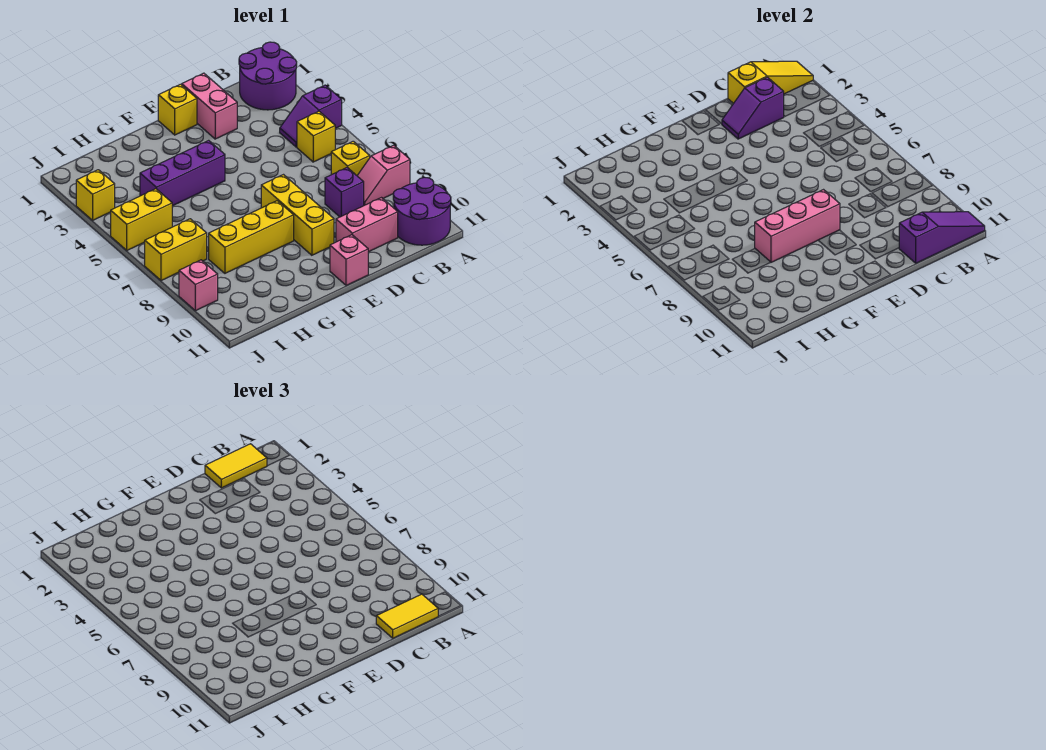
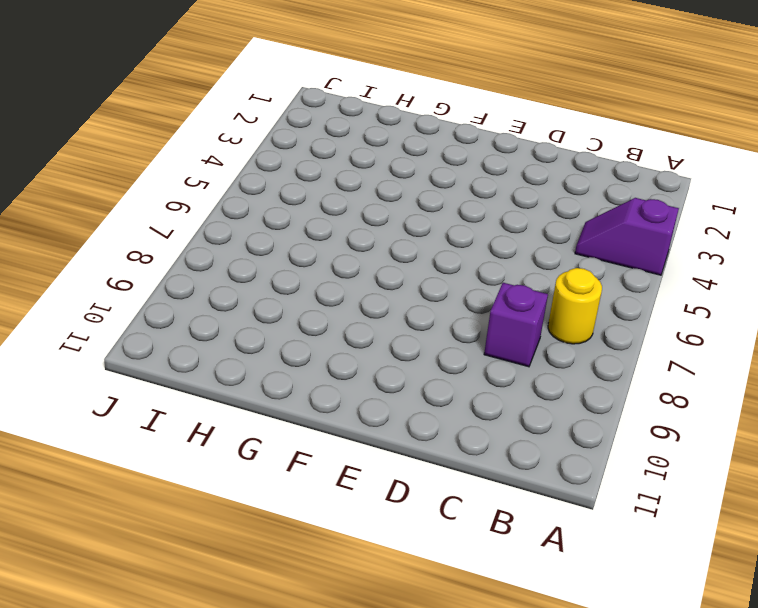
yellow round brick B7 level 1 -> yellow brick B7 level 1
none -> purple round brick A1:B2 level 1
none -> pink slope A8:B8 level 1 top A
none -> purple round brick A10:B11 level 1

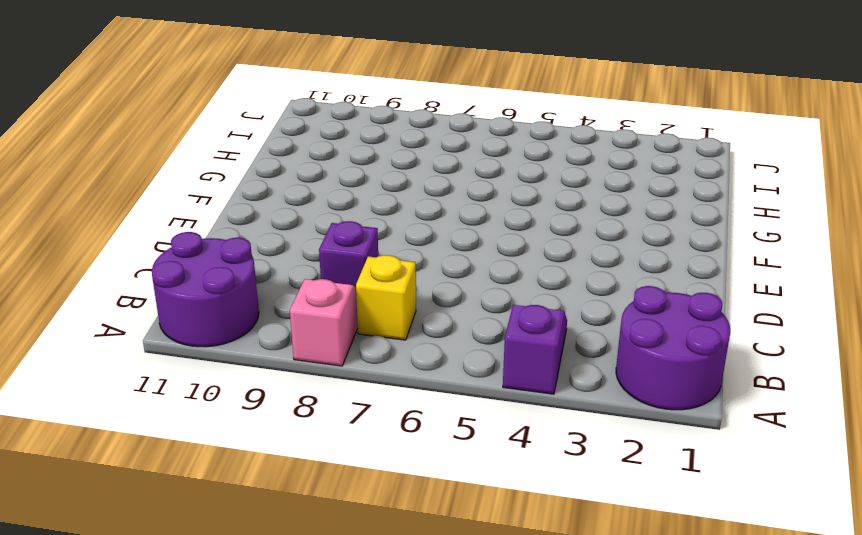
none -> yellow brick B5 level 1
none -> pink brick C10:D10 level 1
none -> pink brick D1:D2 level 1

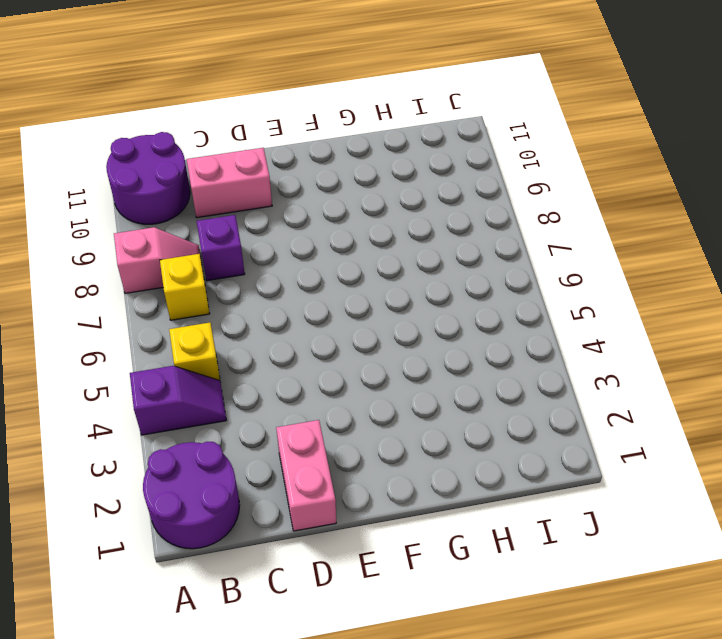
none -> yellow brick E1 level 1
none -> yellow brick E7:E9 level 1
none -> pink brick E11 level 1

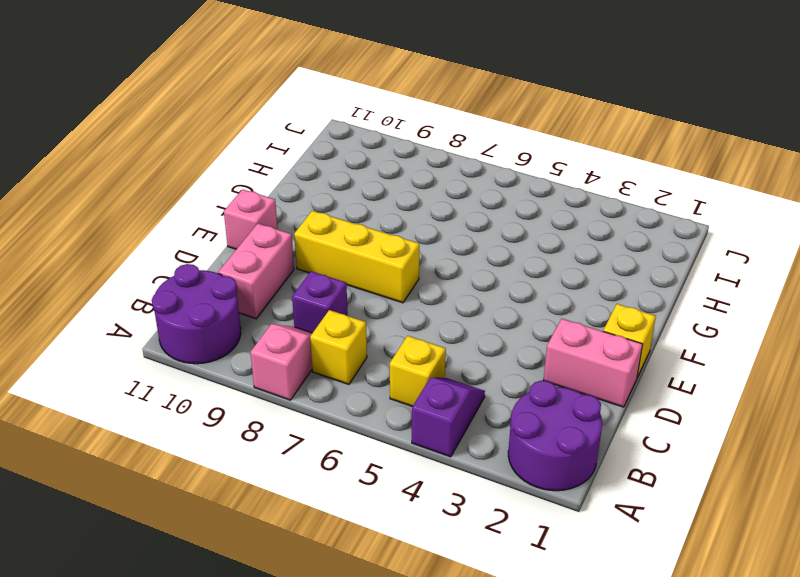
none -> purple brick F4:H4 level 1
none -> yellow brick F8:H8 level 1
none -> yellow brick I5:J5 level 1

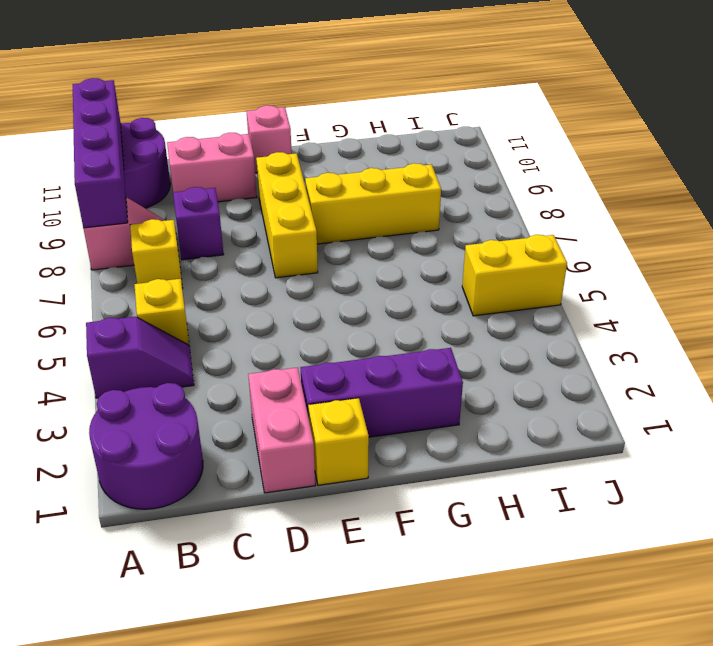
purple brick A8:A11 level 2 -> purple slope A11:C11 level 2 top C
purple brick E2:G2 level 1 -> purple brick F4:H4 level 1
none -> yellow brick I7:J7 level 1
none -> yellow brick J3 level 1
none -> pink brick J9 level 1

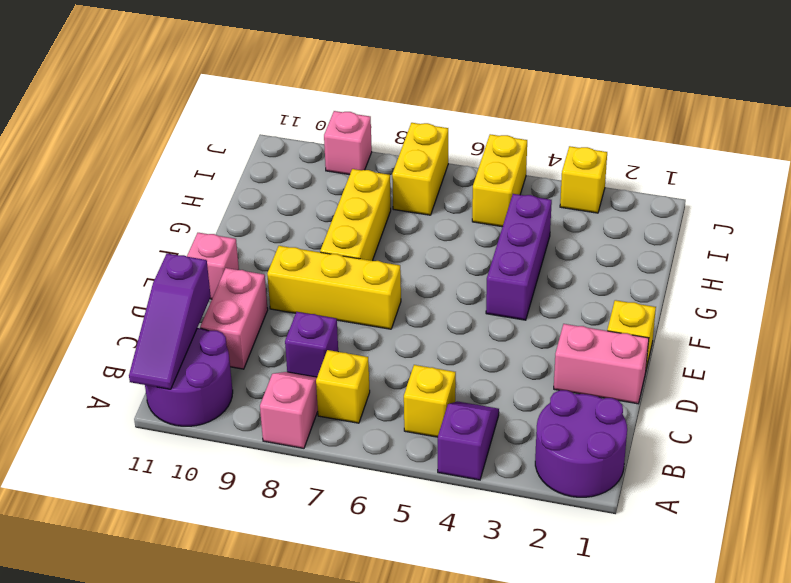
none -> yellow slope A1:C1 level 2 top C
none -> purple slope C2:D2 level 2 top C
none -> pink brick E8:G8 level 2

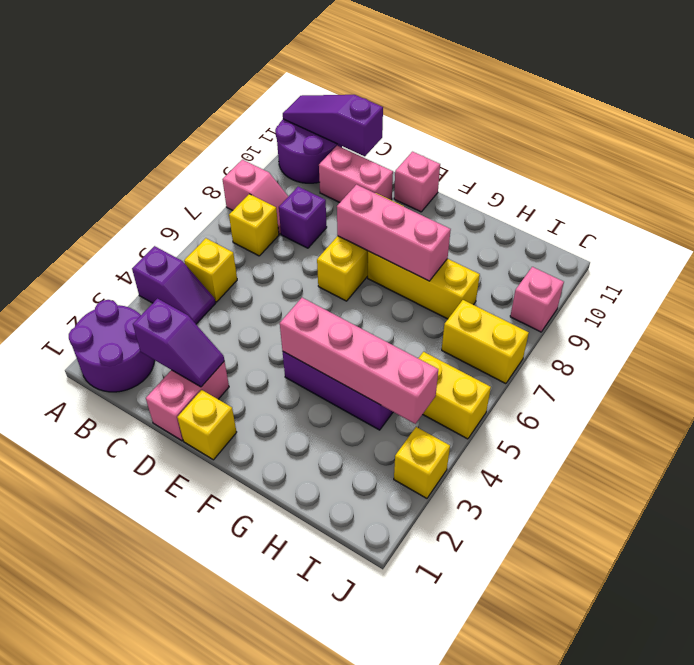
pink brick F4:I4 level 2 -> none
none -> yellow slope A1:C1 level 2 top C
none -> yellow tile B1:C1 level 3
none -> yellow tile B11:C11 level 3

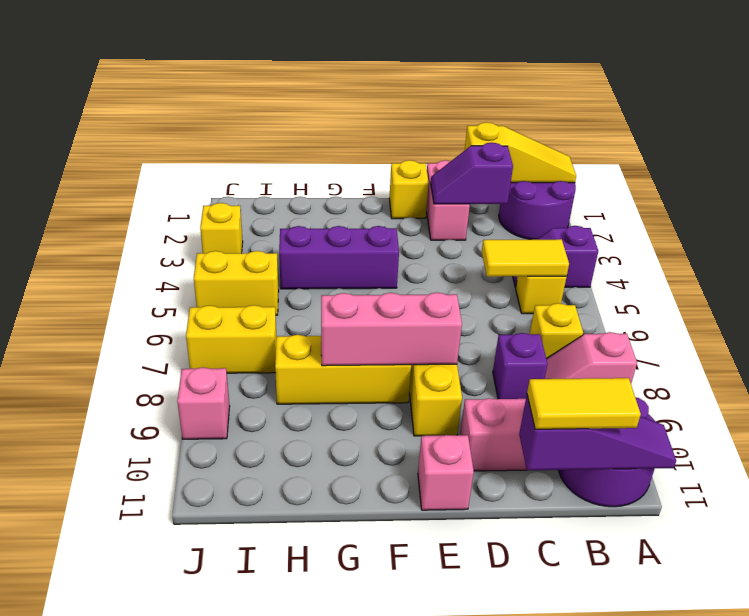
yellow tile B5:C5 level 2 -> yellow tile B1:C1 level 3

